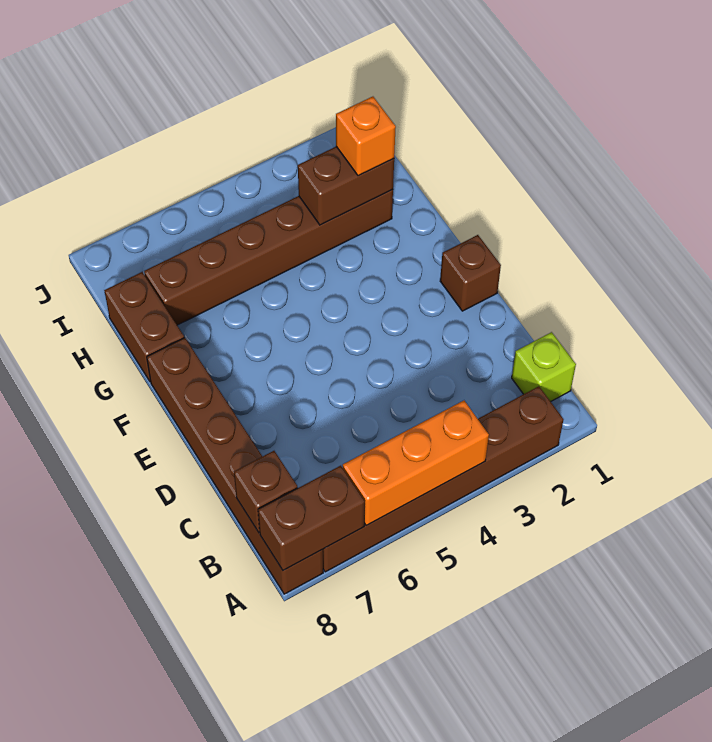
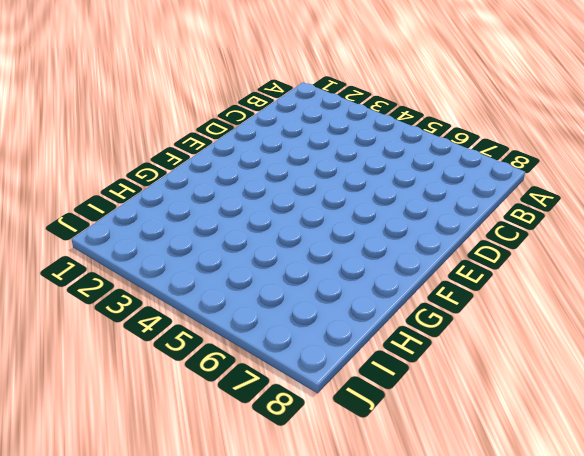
none -> brown brick A2:A7 level 1
none -> brown brick A8:F8 level 1

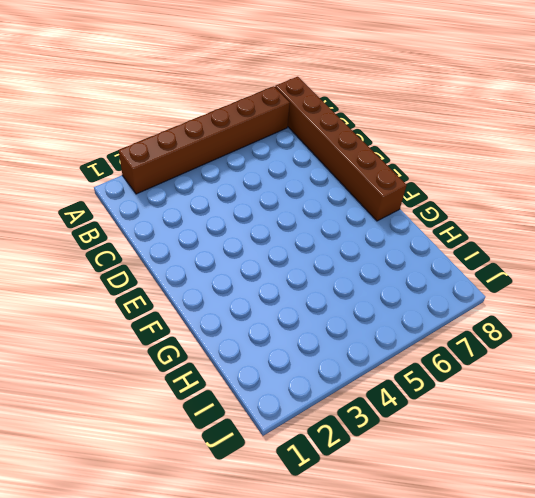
none -> lime brick B1 level 1
none -> brown brick E1 level 1

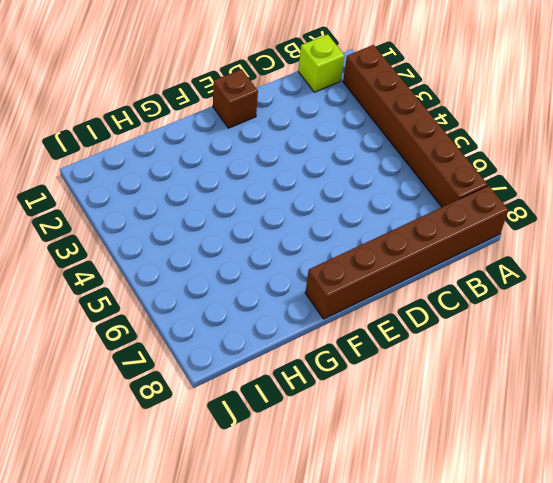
none -> brown brick G8:H8 level 1
none -> brown brick H2:H7 level 1

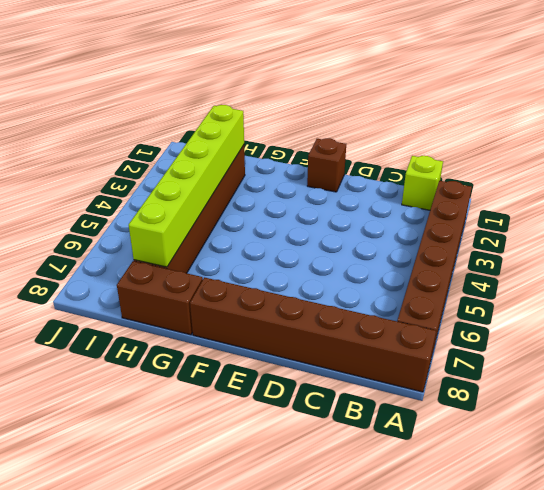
lime brick H2:H7 level 2 -> brown brick H2:H3 level 2
none -> orange brick A4:A6 level 2
none -> brown brick A7:A8 level 2

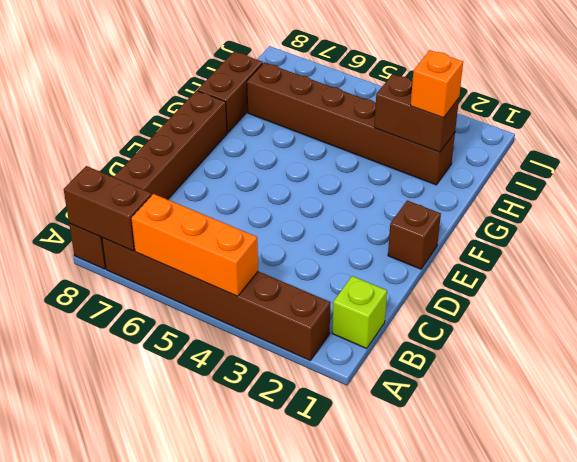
none -> brown brick B8 level 2

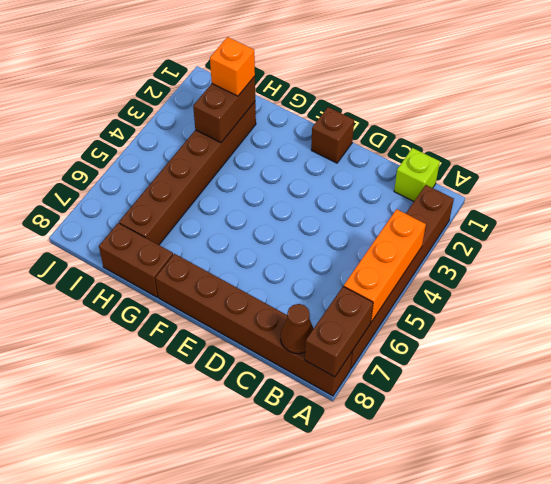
brown cone B8 level 2 -> brown brick B8 level 2

